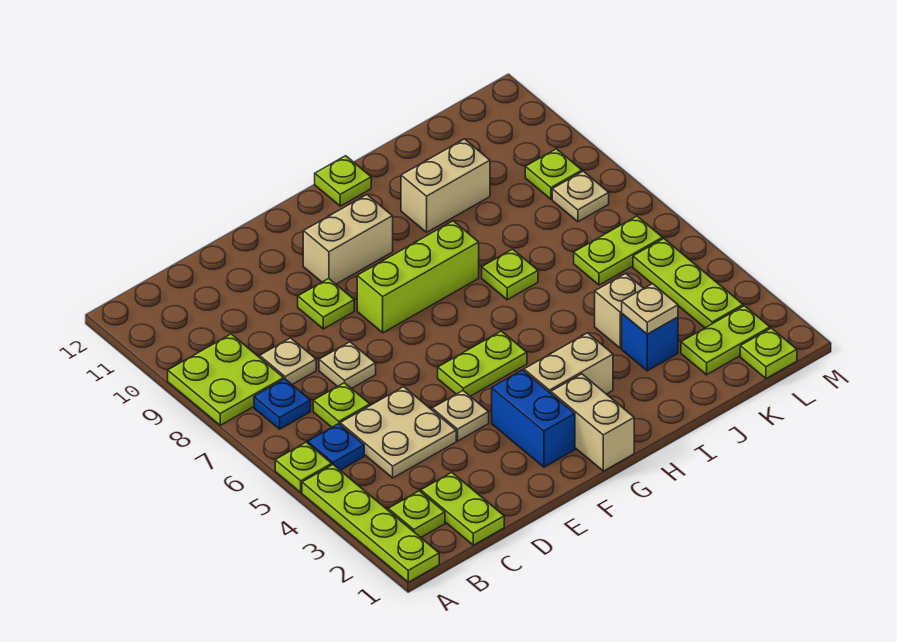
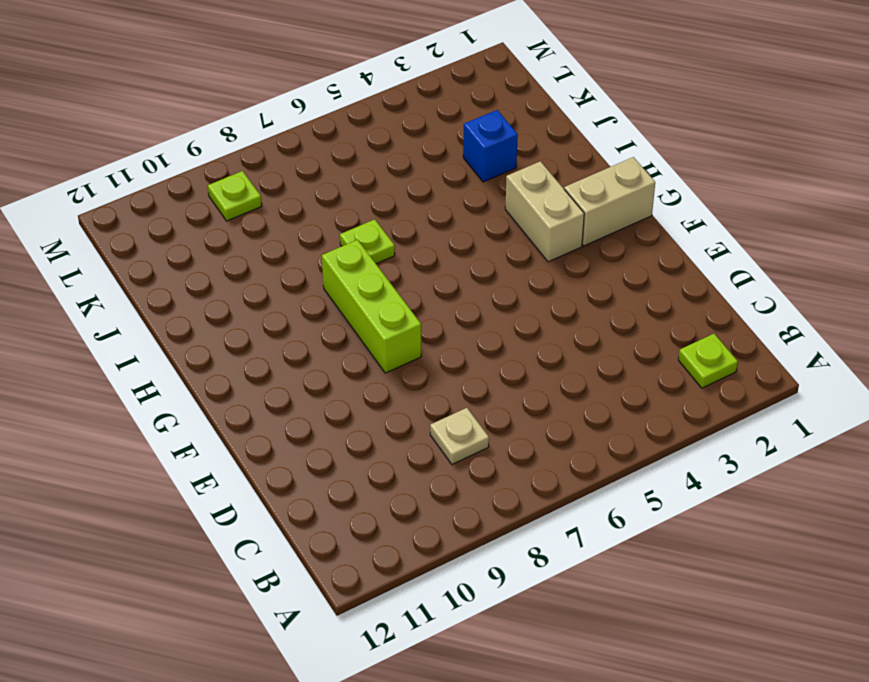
none -> lime plate A1:A4 level 1
none -> lime plate A5 level 1
none -> lime plate A8:B9 level 1
none -> blue plate B5 level 1

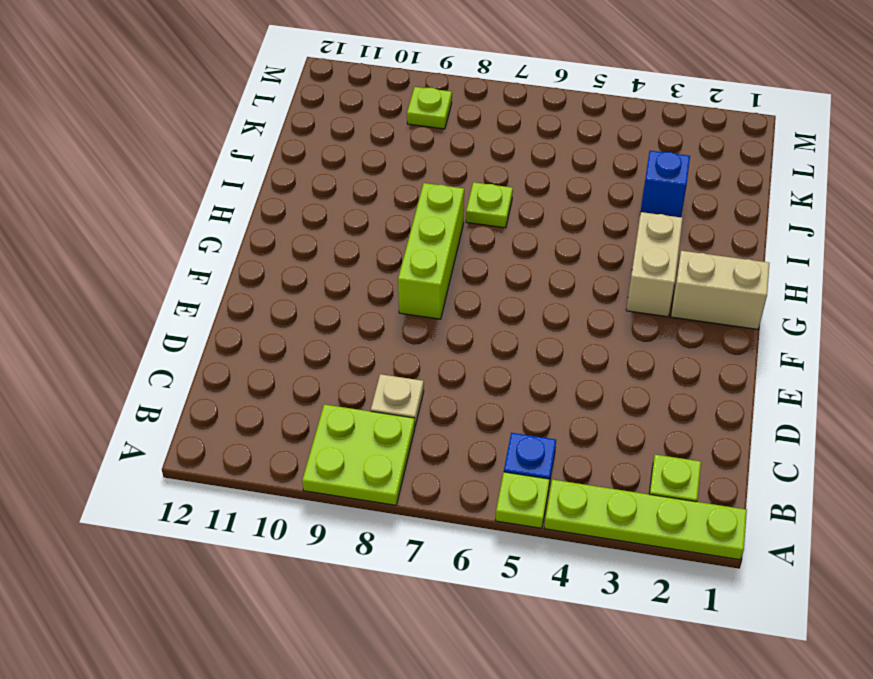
none -> blue plate B7 level 1
none -> lime plate C1:C2 level 1
none -> tan plate C4:D5 level 1
none -> lime plate C6 level 1

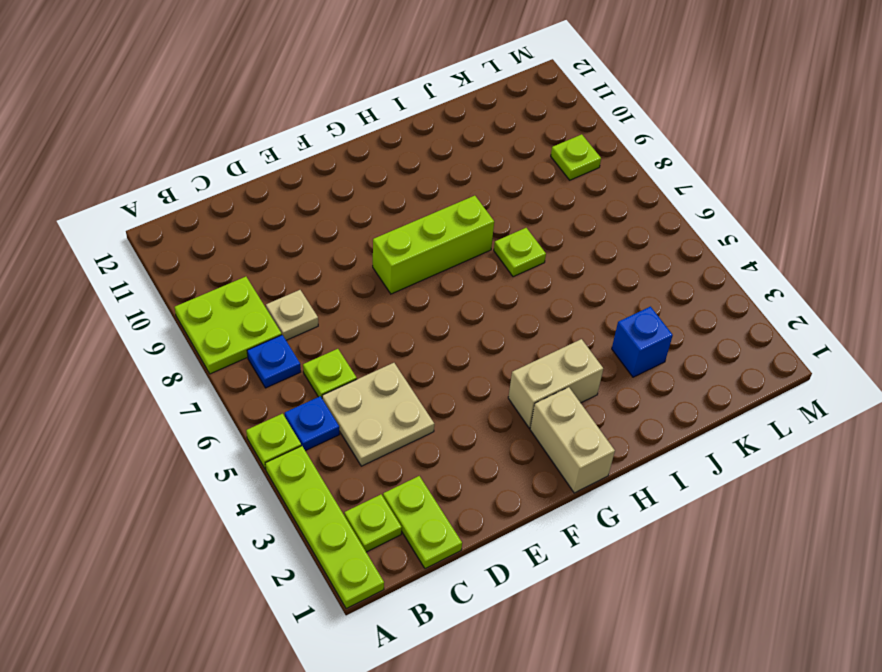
none -> tan plate D7 level 1
none -> tan plate E4 level 1
none -> lime plate E9 level 1
none -> blue brick F2:F3 level 1

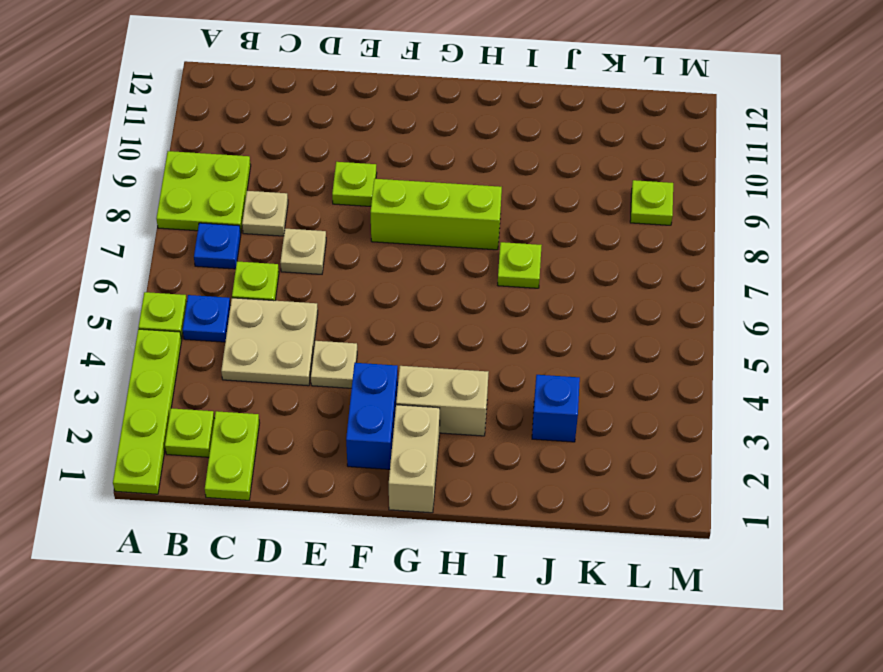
none -> lime plate F5:G5 level 1
none -> tan brick F10:G10 level 1
none -> lime plate H12 level 1
none -> tan brick I10:J10 level 1

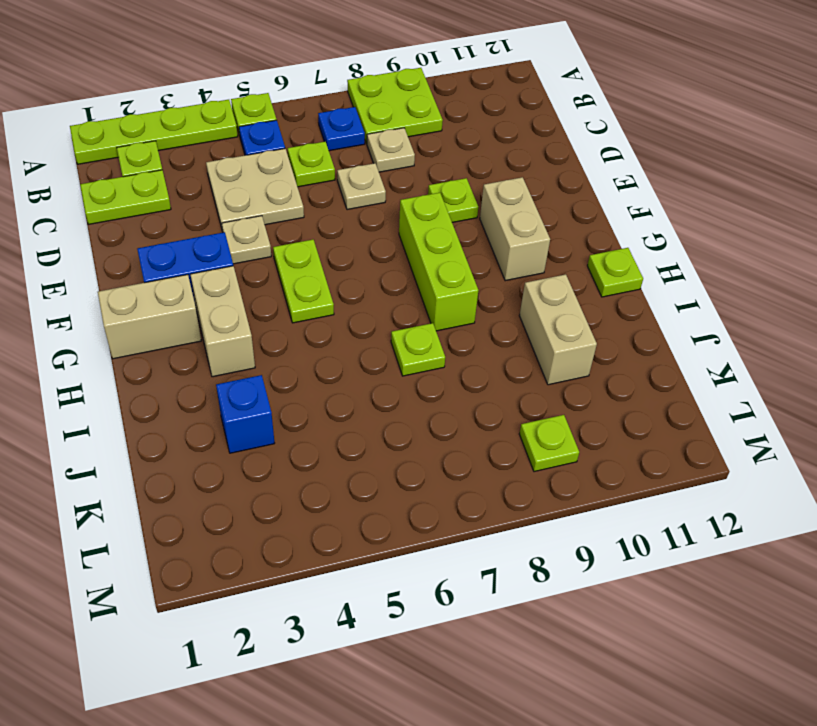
none -> tan brick J4 level 1
none -> lime plate K2:L2 level 1
none -> lime plate K6:L6 level 1
none -> lime plate L1 level 1

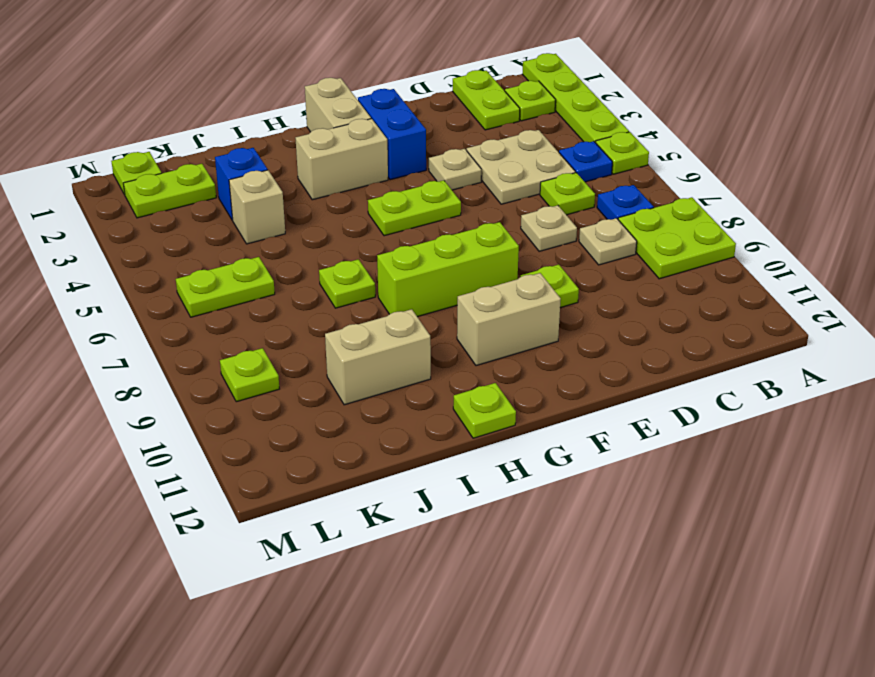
none -> lime plate L3:L5 level 1
none -> tan plate L8 level 1
none -> tan plate J3 level 2

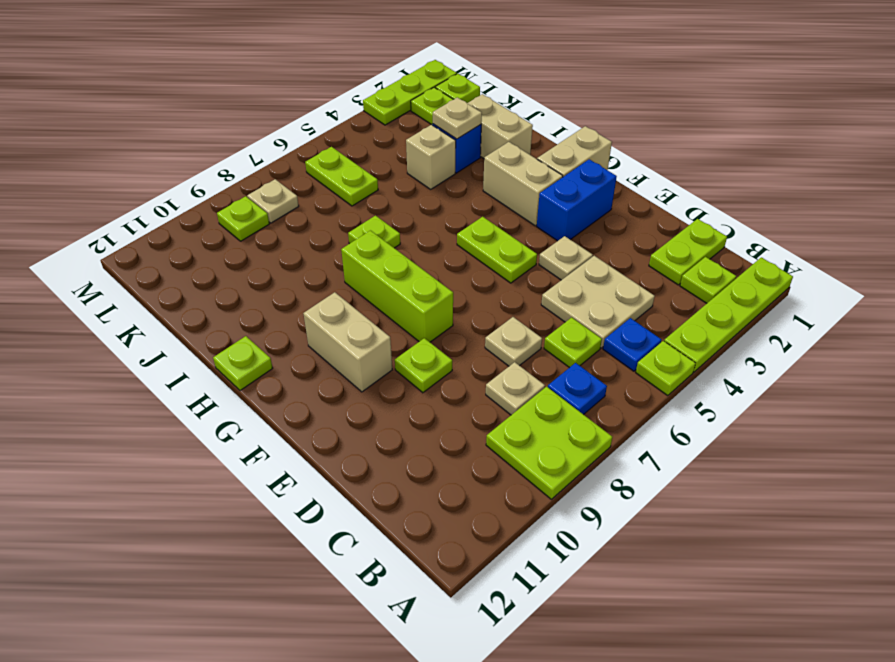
tan brick I2:J2 level 1 -> tan brick I10:J10 level 1
lime plate M1:M3 level 1 -> lime plate L3:L5 level 1

